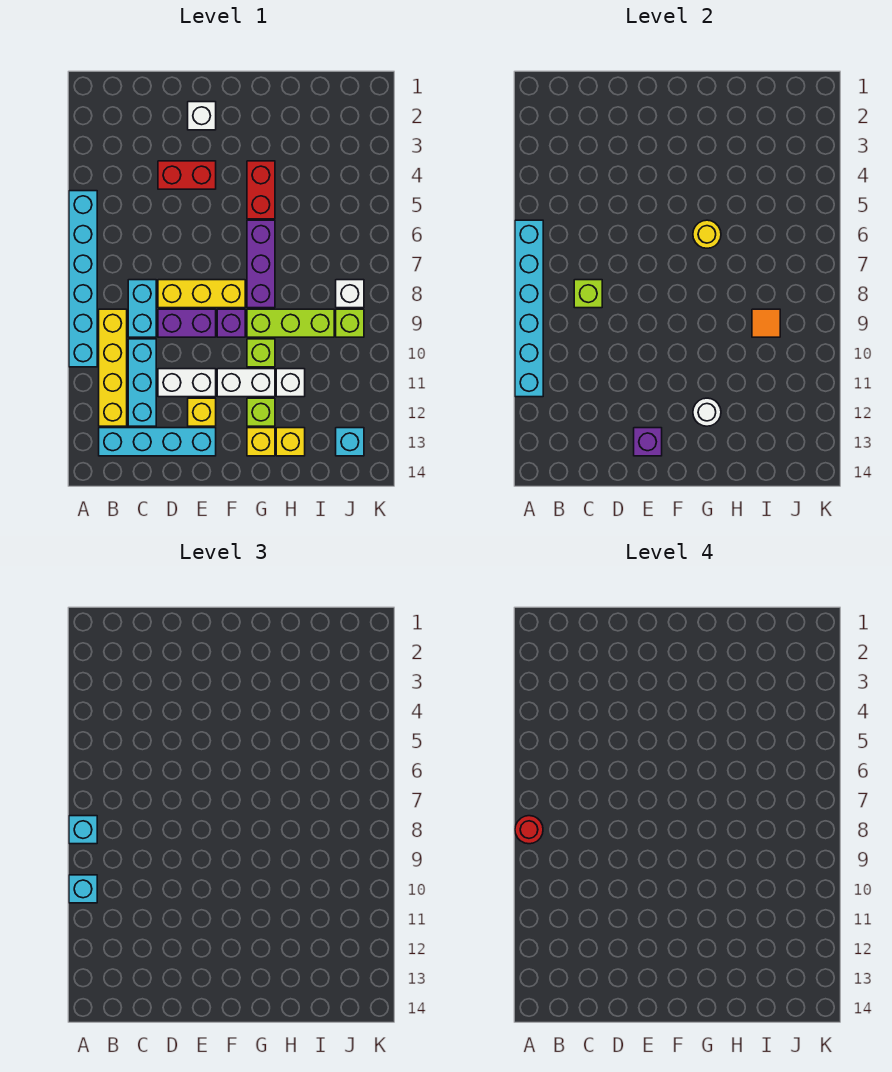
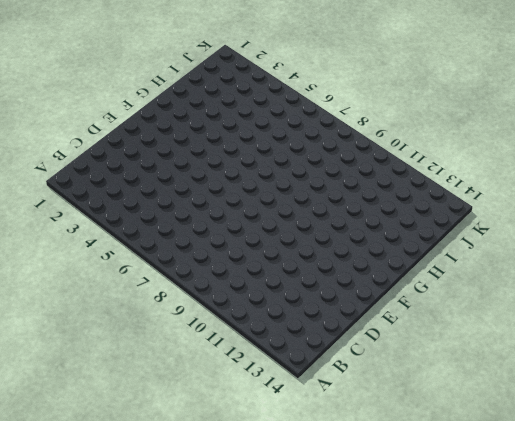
none -> cyan brick A5:A10 level 1
none -> yellow brick B9:B12 level 1
none -> cyan brick B13:E13 level 1
none -> cyan brick C8:C9 level 1

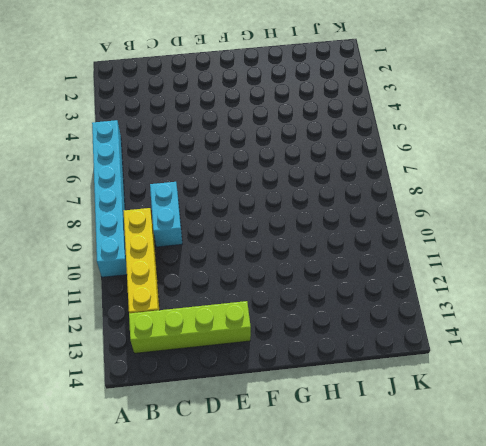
lime brick B13:E13 level 1 -> cyan brick B13:E13 level 1
none -> cyan brick C10:C12 level 1
none -> red brick D4:E4 level 1
none -> yellow brick D8:F8 level 1
none -> purple brick D9:E9 level 1

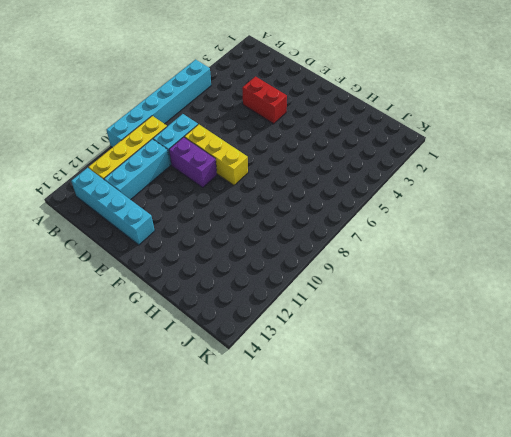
none -> white brick D11:E11 level 1
none -> white brick E2 level 1
none -> yellow brick E12 level 1
none -> purple brick F9 level 1

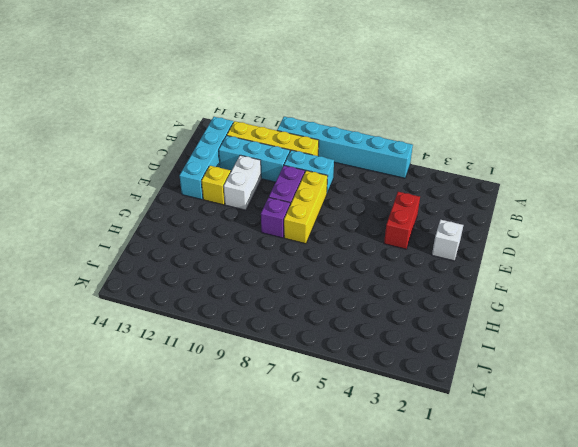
none -> white brick F11:G11 level 1
none -> red brick G4:G5 level 1
none -> purple brick G6:G8 level 1
none -> lime brick G9:I9 level 1

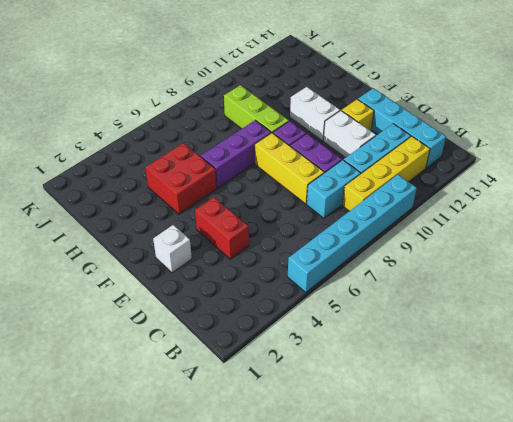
red brick G4:H5 level 1 -> red brick G4:G5 level 1
none -> lime brick G10 level 1
none -> lime brick G12 level 1
none -> yellow brick G13 level 1
none -> white brick H11 level 1

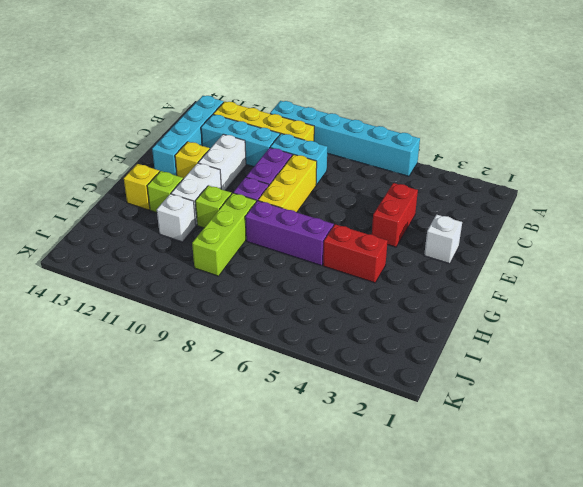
none -> yellow brick H13 level 1
none -> white brick J8 level 1
none -> lime brick J9 level 1
none -> cyan brick J13 level 1

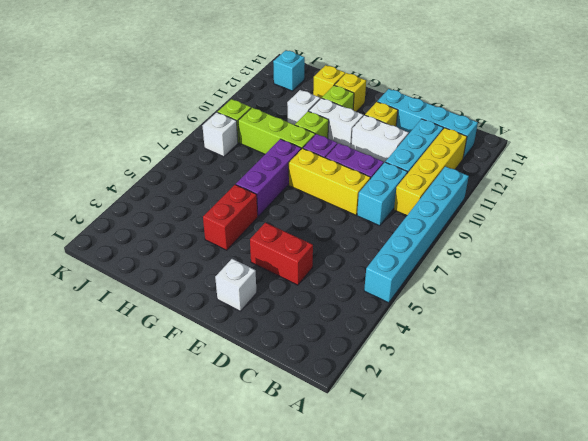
none -> cyan brick A6:A11 level 2
none -> lime brick C8 level 2
none -> purple brick E13 level 2
none -> yellow round brick G6 level 2

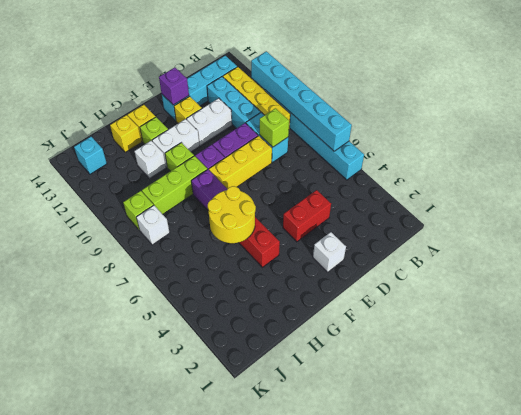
yellow round brick G5:H6 level 2 -> yellow round brick G6 level 2
none -> white round brick G12 level 2
none -> orange tile I9 level 2
none -> cyan brick A8 level 3
none -> cyan brick A10 level 3

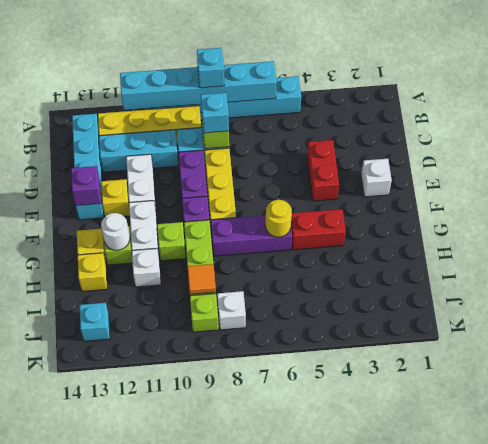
cyan brick C8 level 3 -> cyan brick A10 level 3
none -> red round brick A8 level 4

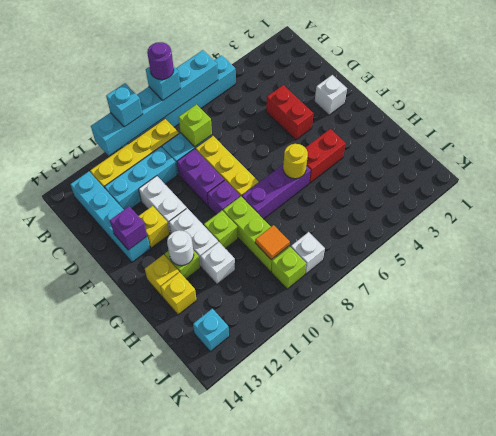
purple round brick A8 level 4 -> red round brick A8 level 4

